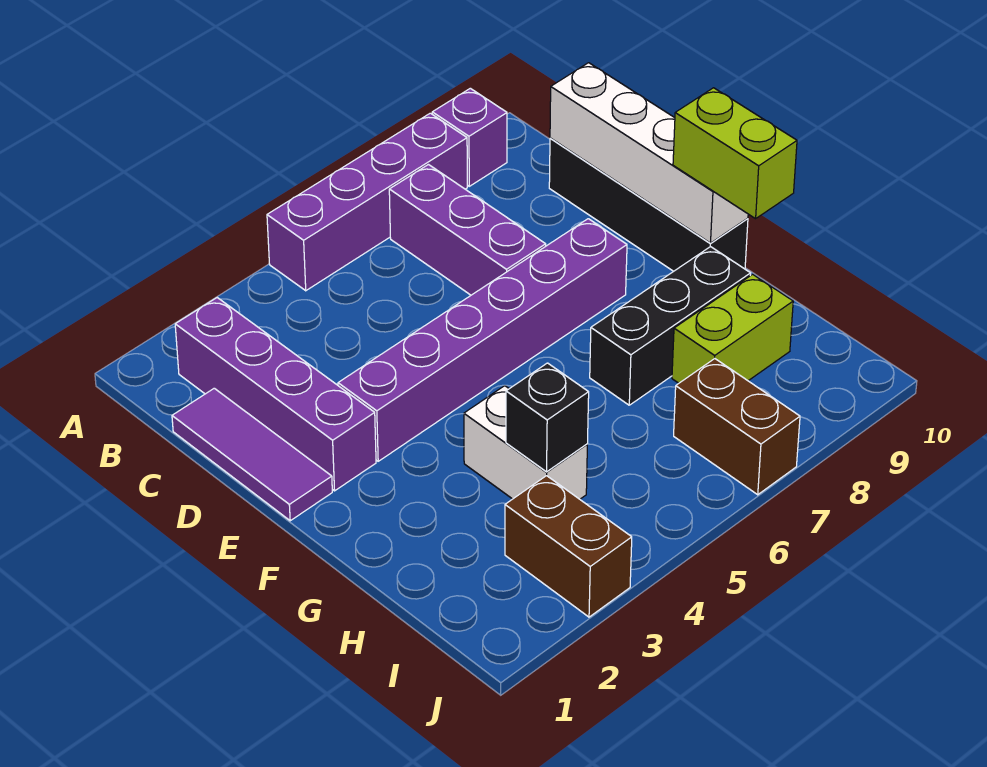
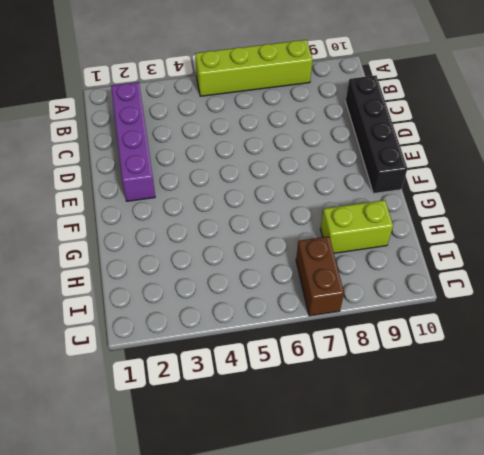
lime brick A5:A8 level 1 -> purple brick A5:A8 level 1
none -> purple brick A9 level 1
none -> purple brick B7:D7 level 1
none -> purple tile C1:E1 level 1

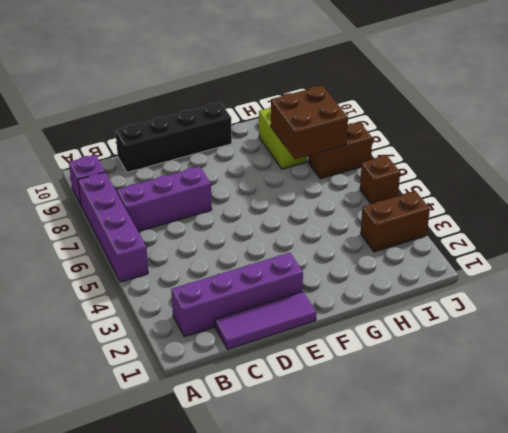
brown brick H7:I8 level 2 -> none
brown brick J5 level 1 -> none
none -> purple brick E3:E8 level 1
none -> white brick G4:H4 level 1
none -> black brick G7:G9 level 1

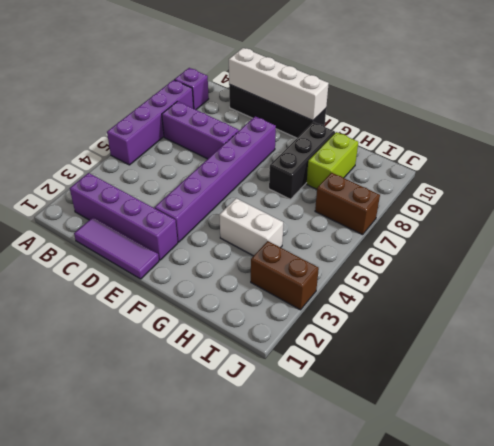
none -> black brick H4 level 2
none -> lime brick F10:G10 level 3

